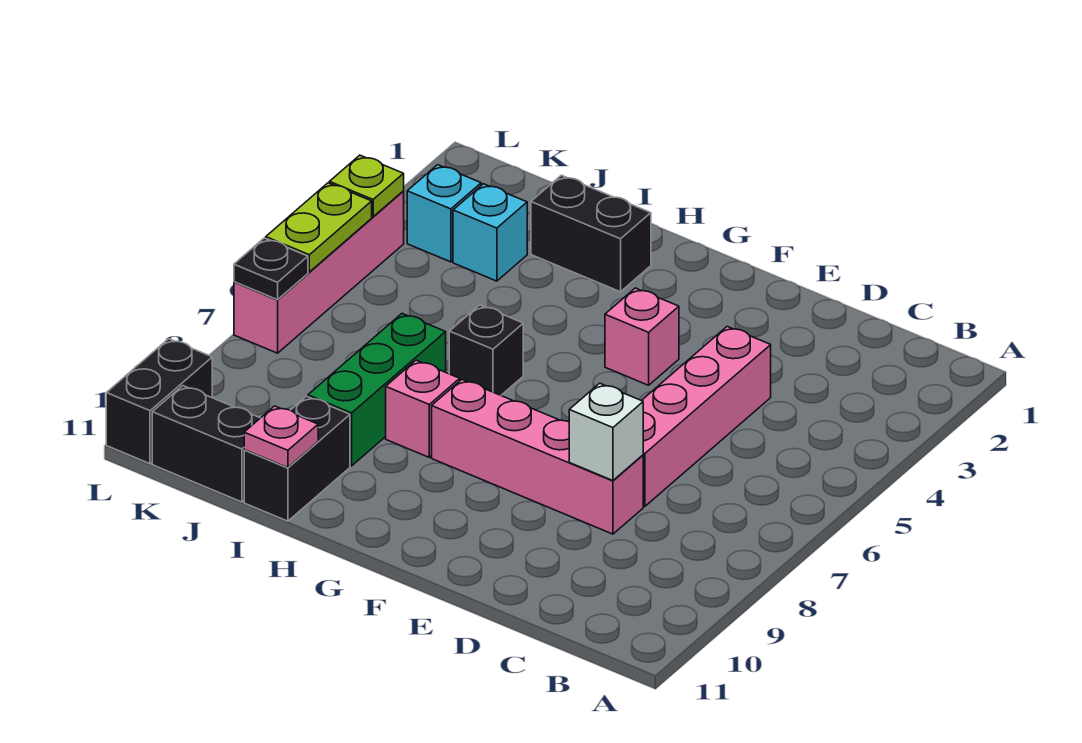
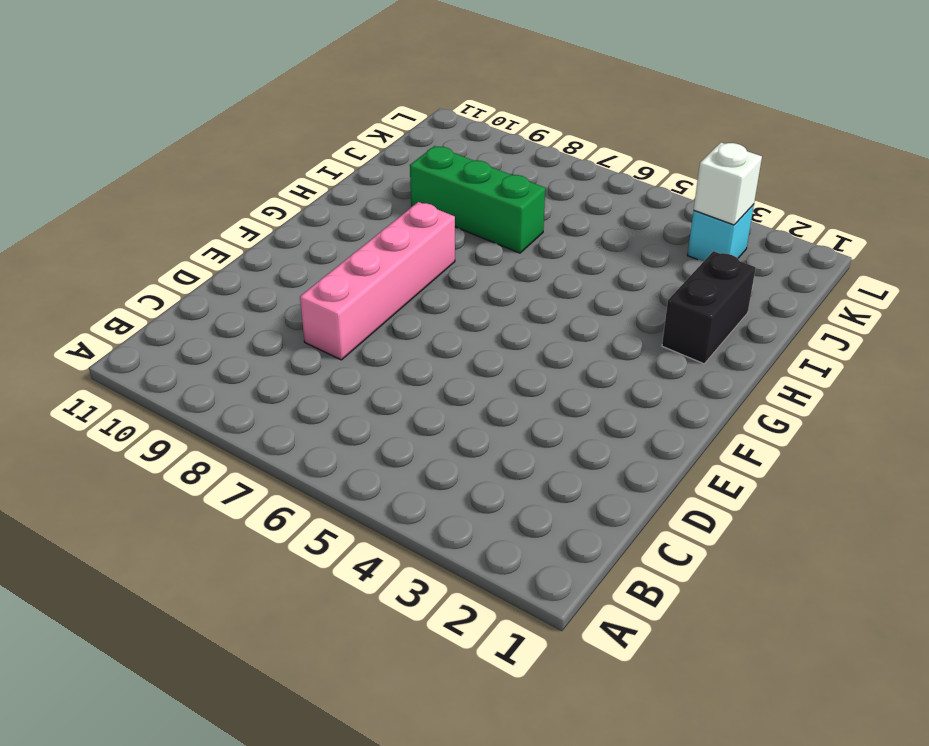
white brick K3 level 2 -> white brick D8 level 2
none -> pink brick D4:D7 level 1
none -> pink brick F4 level 1
none -> black brick H6 level 1

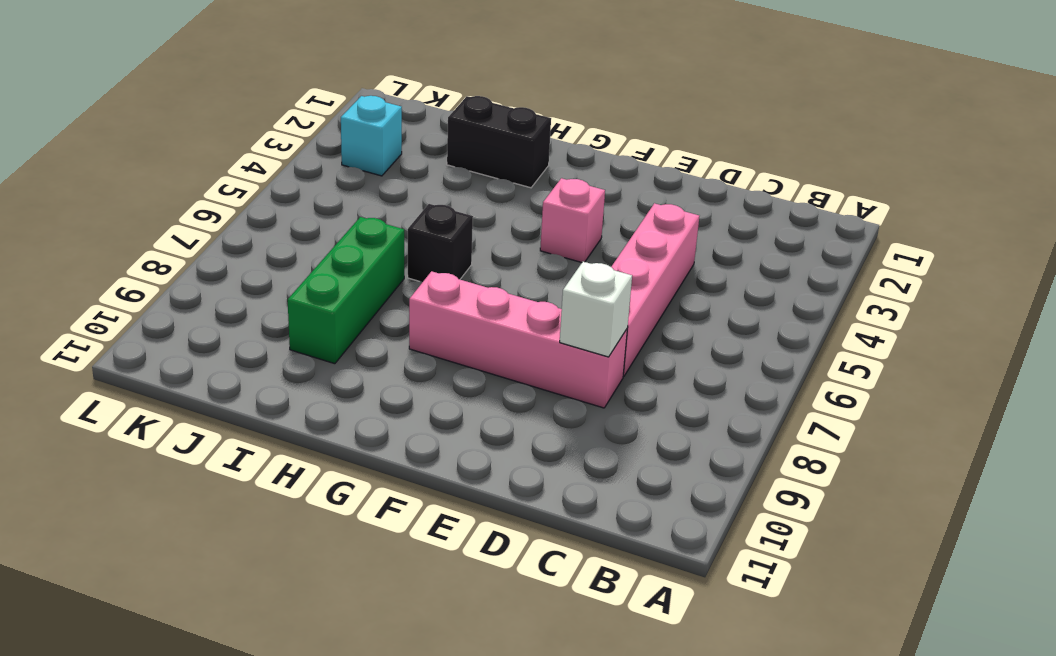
none -> pink brick H8 level 1
none -> black brick I10:I11 level 1
none -> cyan brick J3 level 1

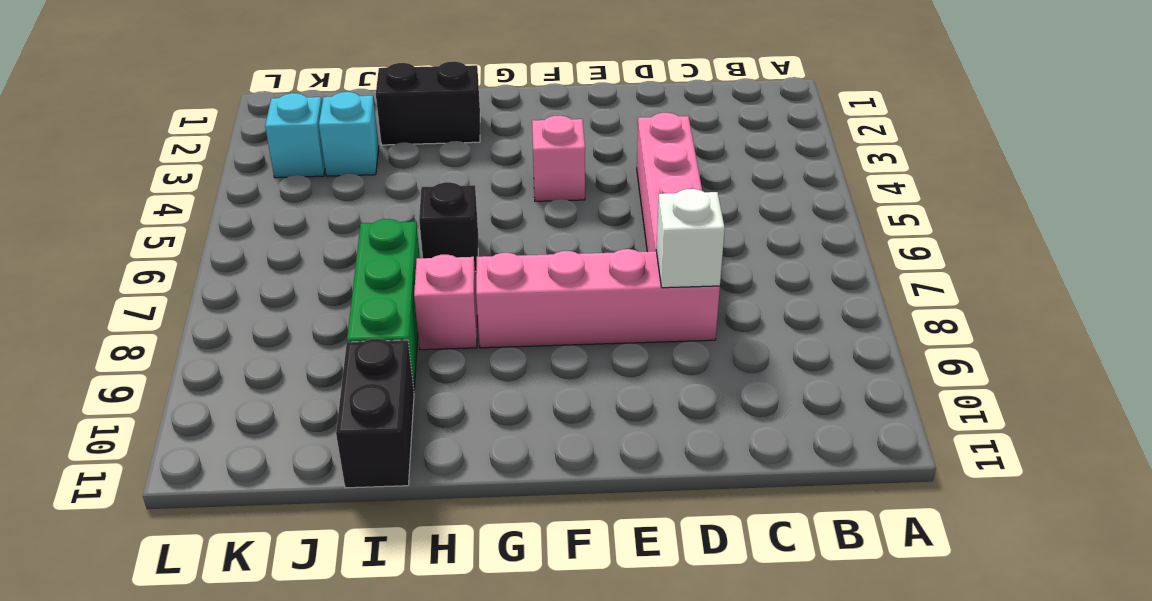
none -> black brick J11:K11 level 1
none -> pink brick L4:L7 level 1
none -> black brick L10:L11 level 1

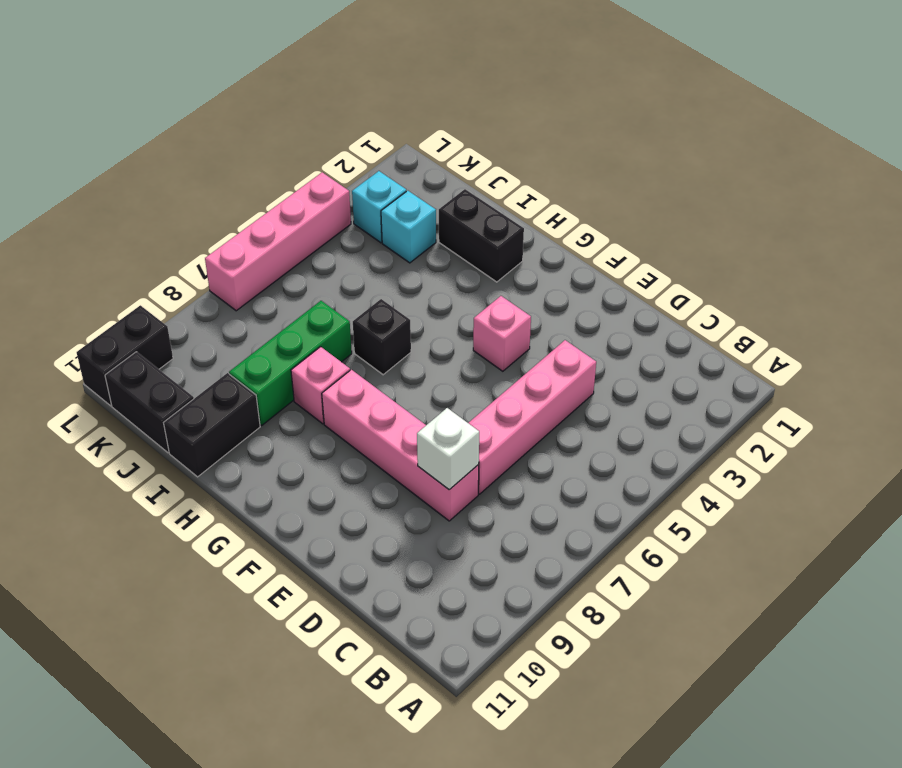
none -> pink plate I11 level 2
none -> lime plate L4 level 2
none -> lime plate L5:L6 level 2

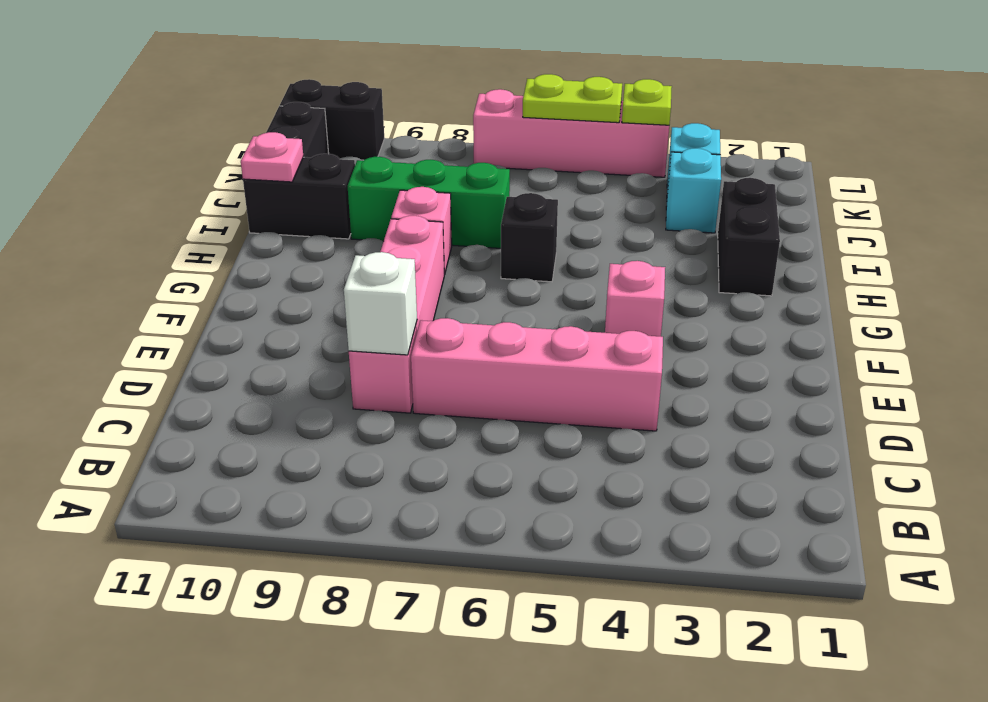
none -> black plate L7 level 2

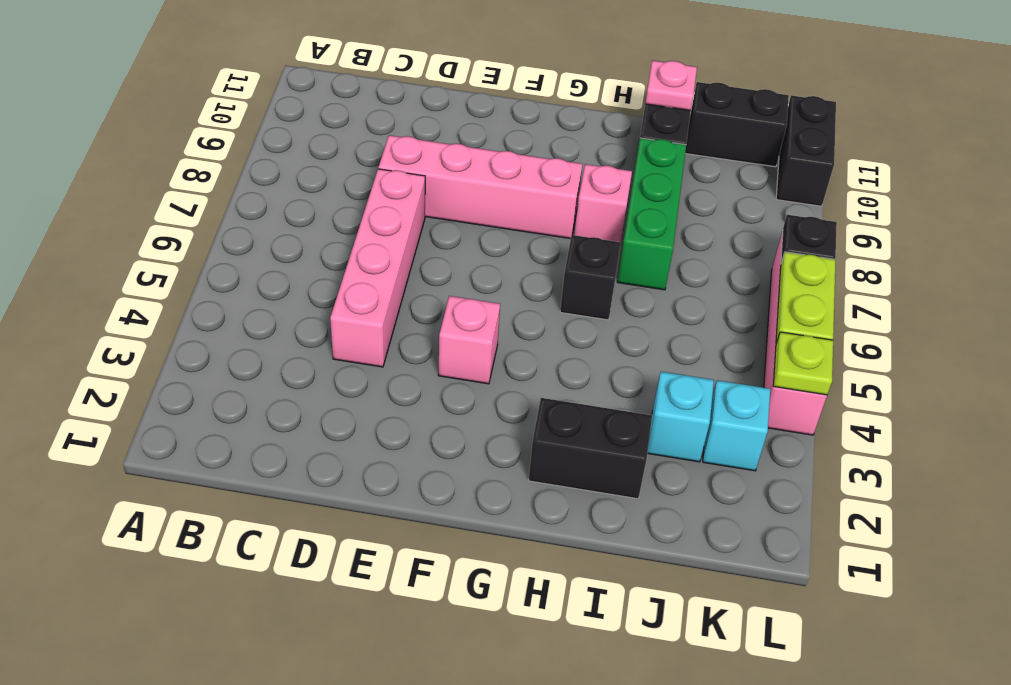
none -> white brick D8 level 2

